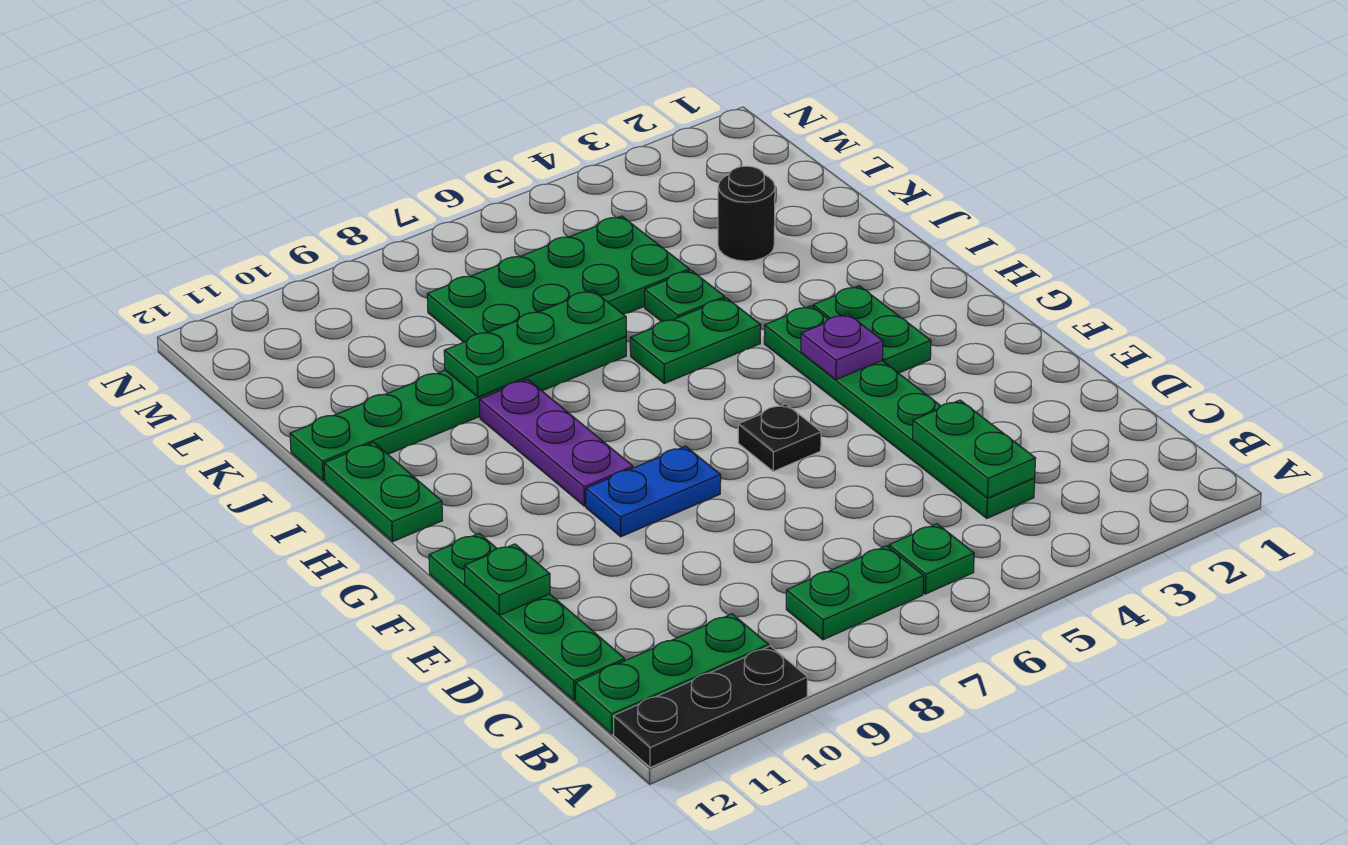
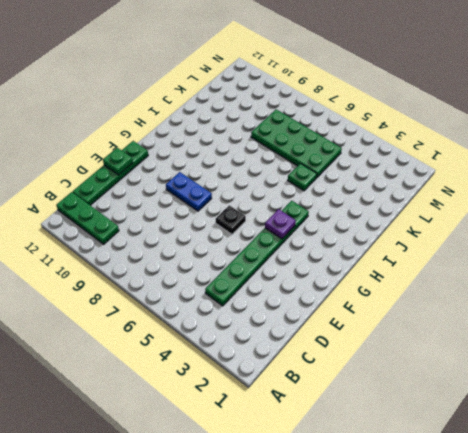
none -> black plate A10:A12 level 1
none -> green plate B6 level 1
none -> green plate B7:B8 level 1

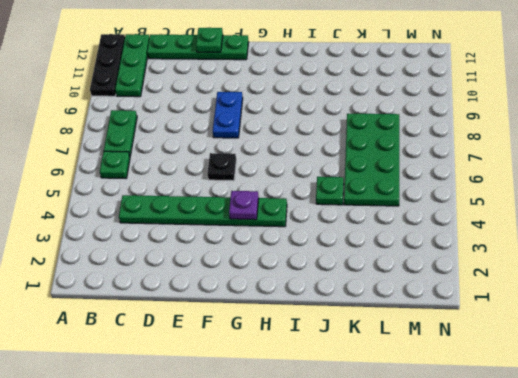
none -> green plate G3:H3 level 1
none -> purple plate G9:I9 level 1
none -> green plate H12:I12 level 1

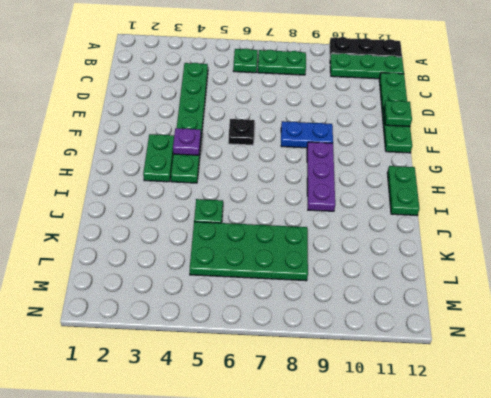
none -> green plate I5:I6 level 1
none -> green plate J7:J12 level 1
none -> black round brick K3 level 1

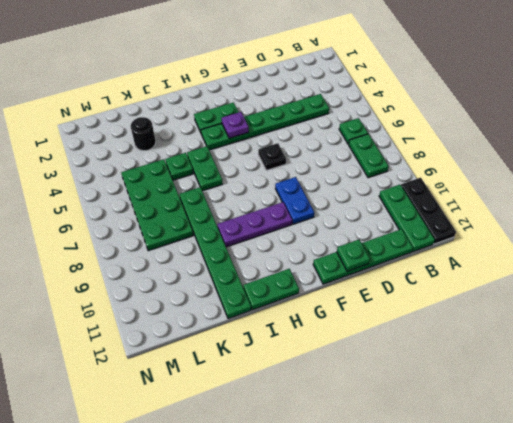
none -> green plate C4:D4 level 2
none -> green plate J7:J9 level 2

